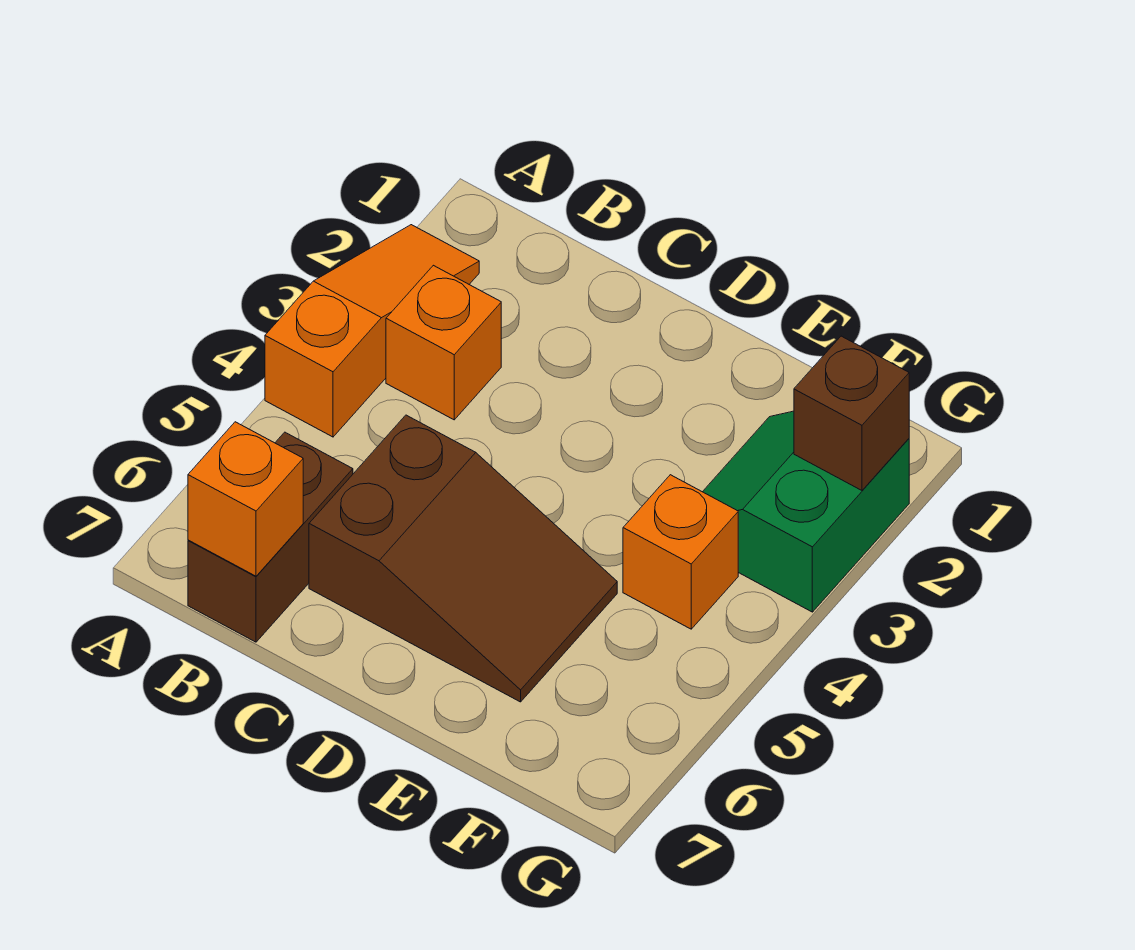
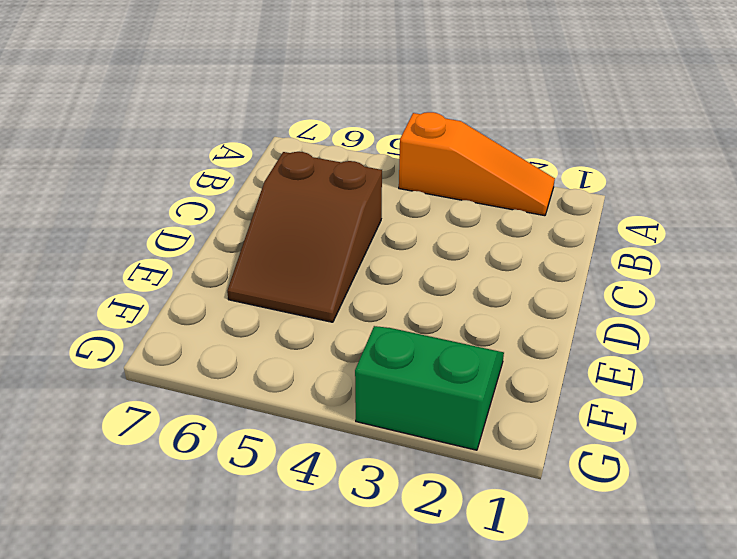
none -> orange brick B3 level 1
none -> brown brick B6:B7 level 1

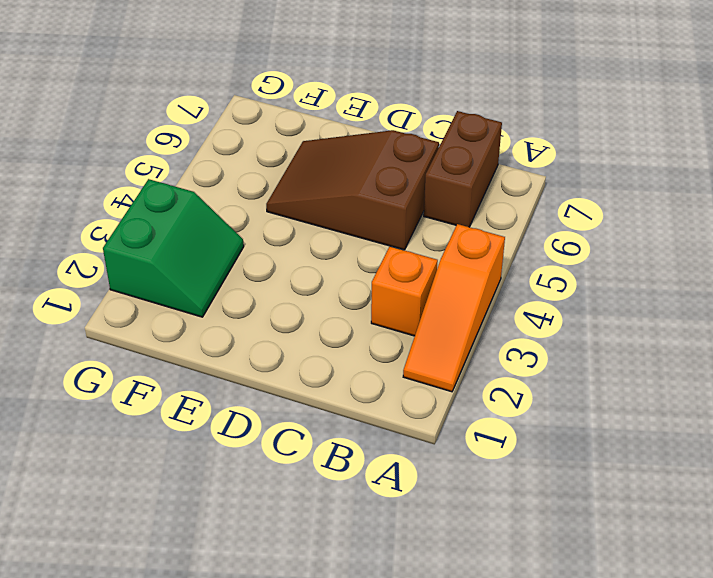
none -> orange brick F4 level 1
none -> orange brick B7 level 2

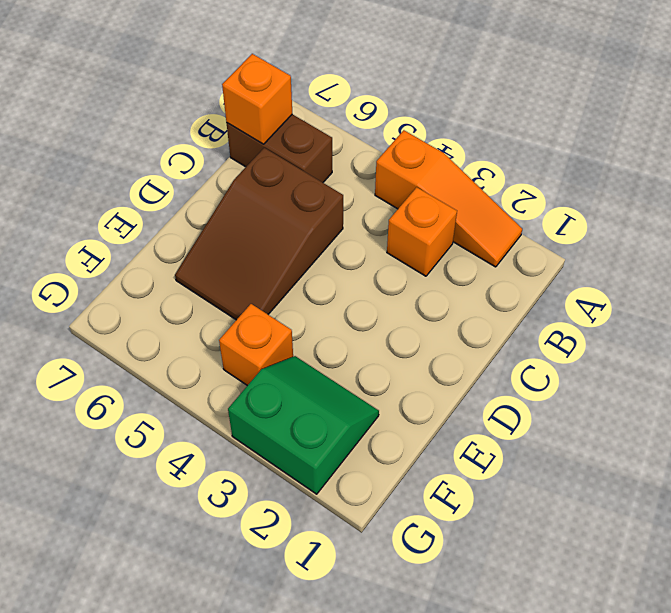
none -> brown brick G2 level 2

